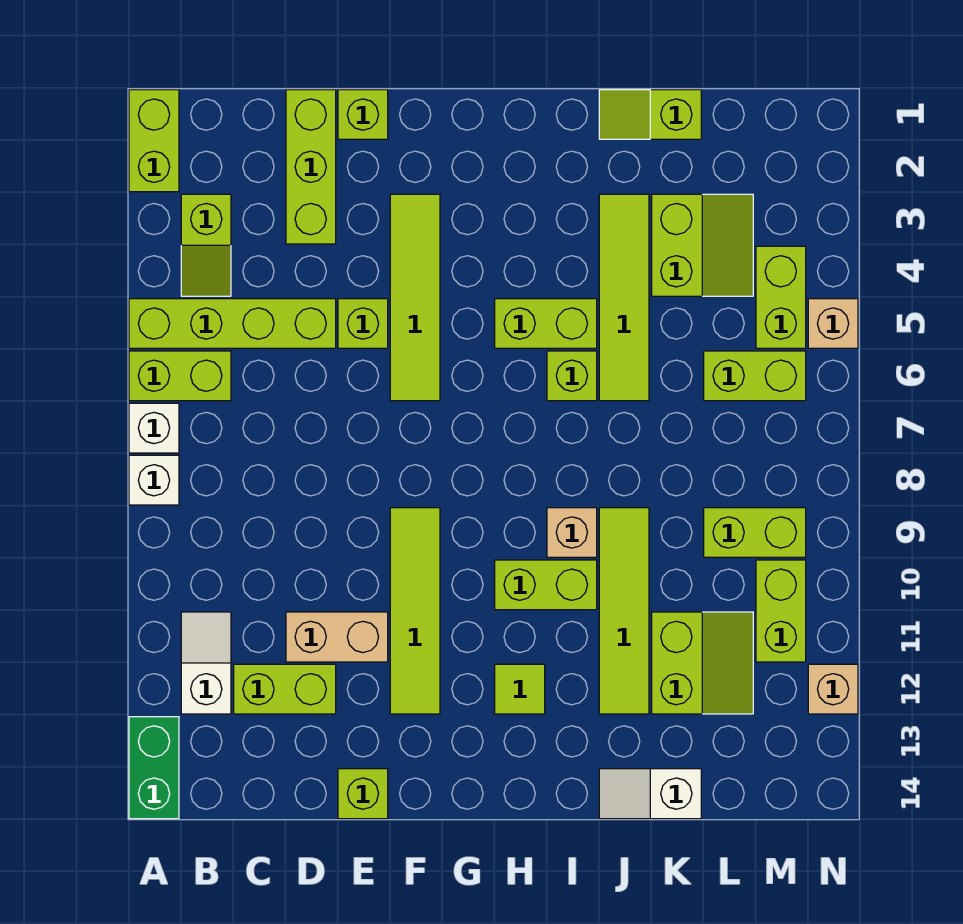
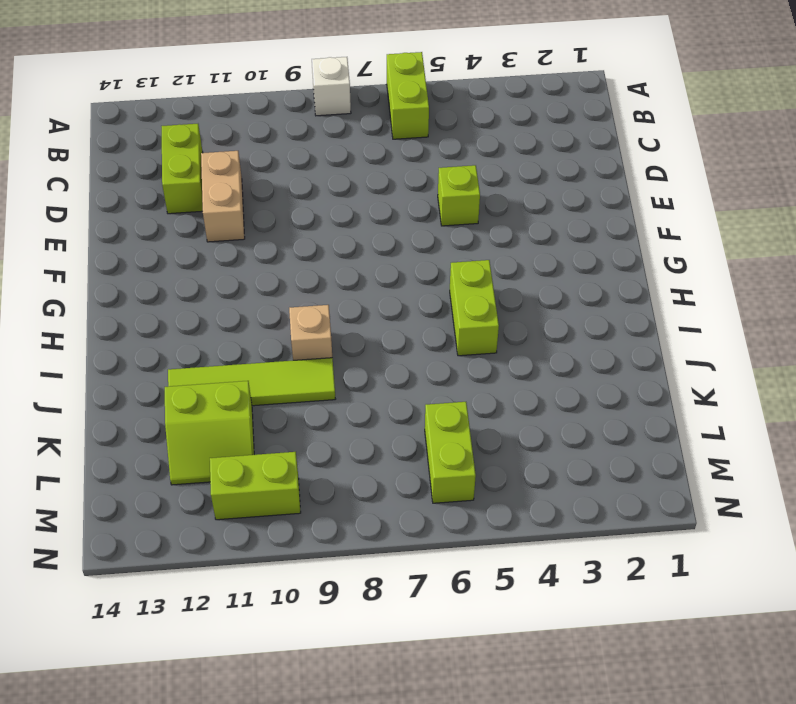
none -> lime brick A1:A2 level 1
none -> lime brick A5:D5 level 1
none -> white brick A7 level 1
none -> green brick A13:A14 level 1

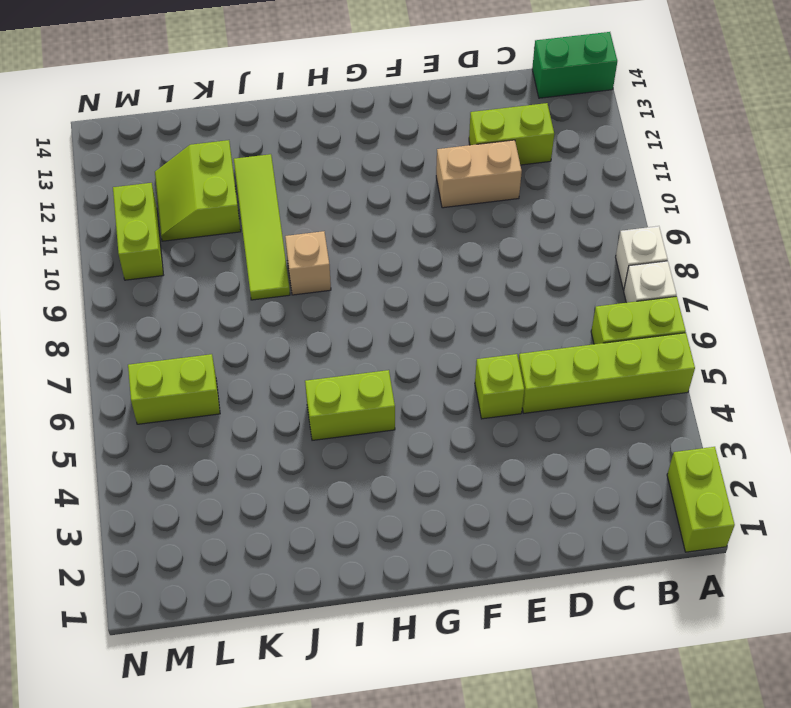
green brick A14:B14 level 1 -> green brick A13:A14 level 1
none -> lime slope B3:B4 level 1 top 3
none -> white slope B11:B12 level 1 top 12
none -> lime brick D1:D3 level 1
none -> lime brick E1 level 1

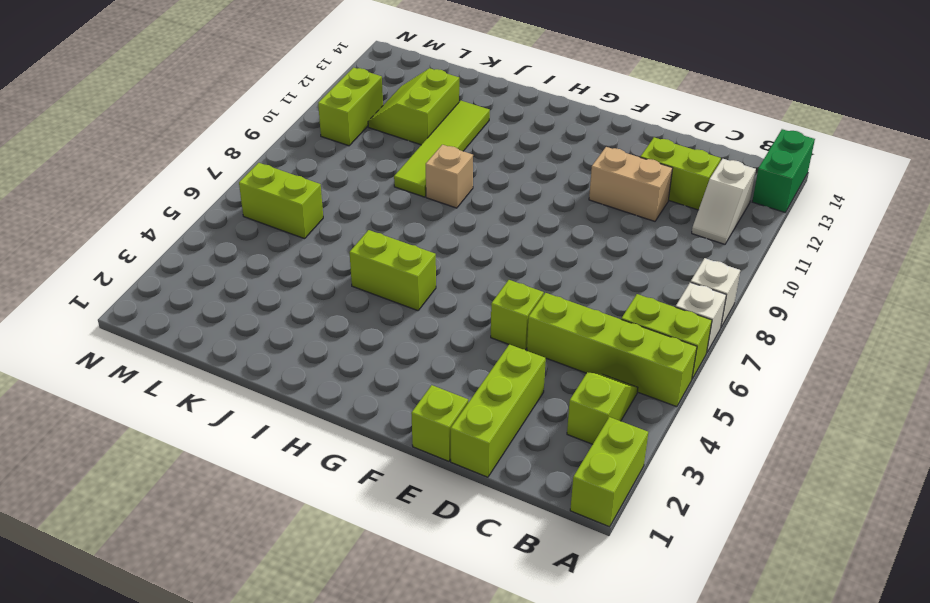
none -> lime brick E14 level 1
none -> lime tile F3:F6 level 1
none -> lime tile F9:F12 level 1
none -> lime brick H10:I10 level 1

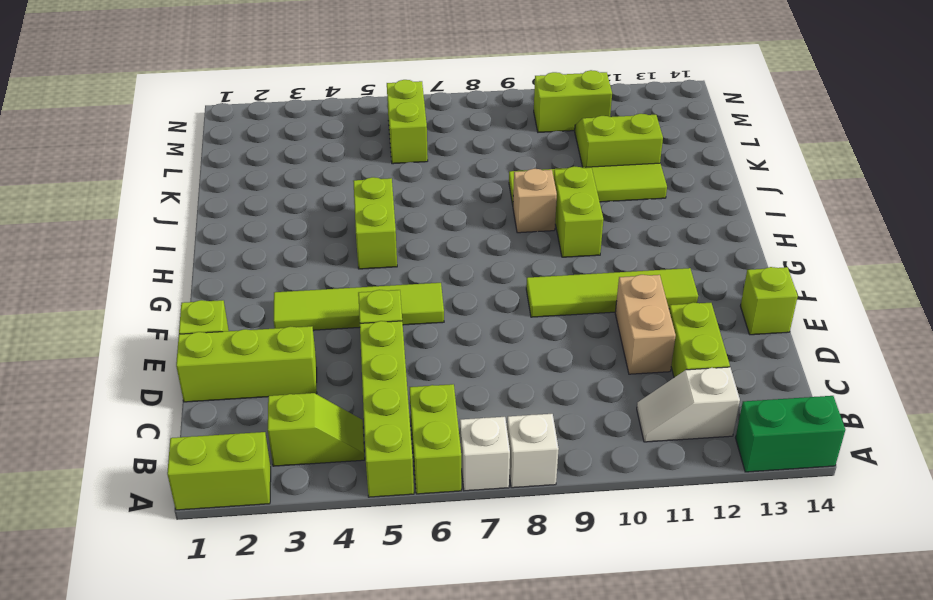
none -> lime tile H12 level 1
none -> lime brick I6 level 1
none -> lime slope J1:K1 level 1 top K
none -> lime tile J3:J6 level 1

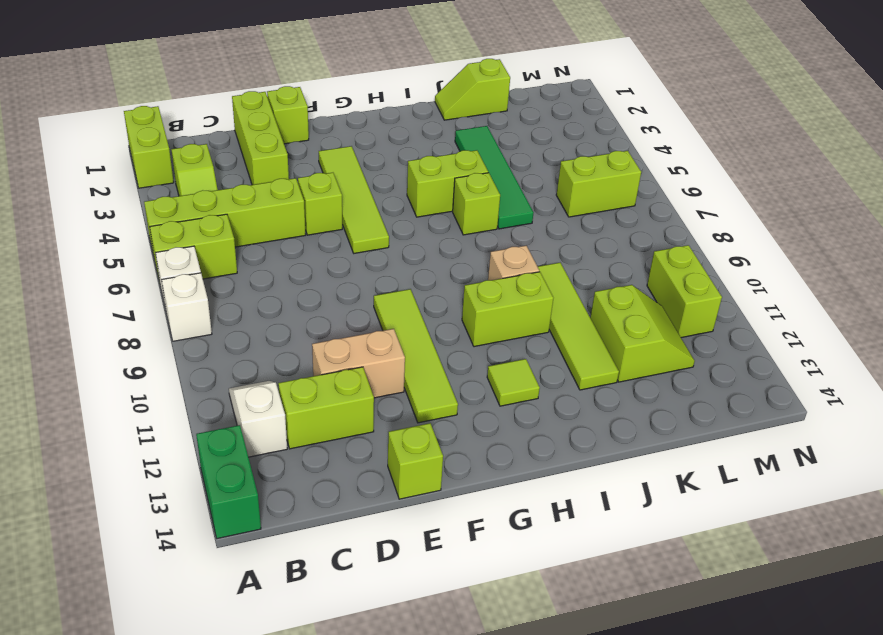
green tile J3:J6 level 1 -> lime tile J3:J6 level 1
none -> white slope J14:K14 level 1 top K
none -> lime slope K3:L4 level 1 top K
none -> lime brick L9:M9 level 1
none -> lime brick M4:M5 level 1

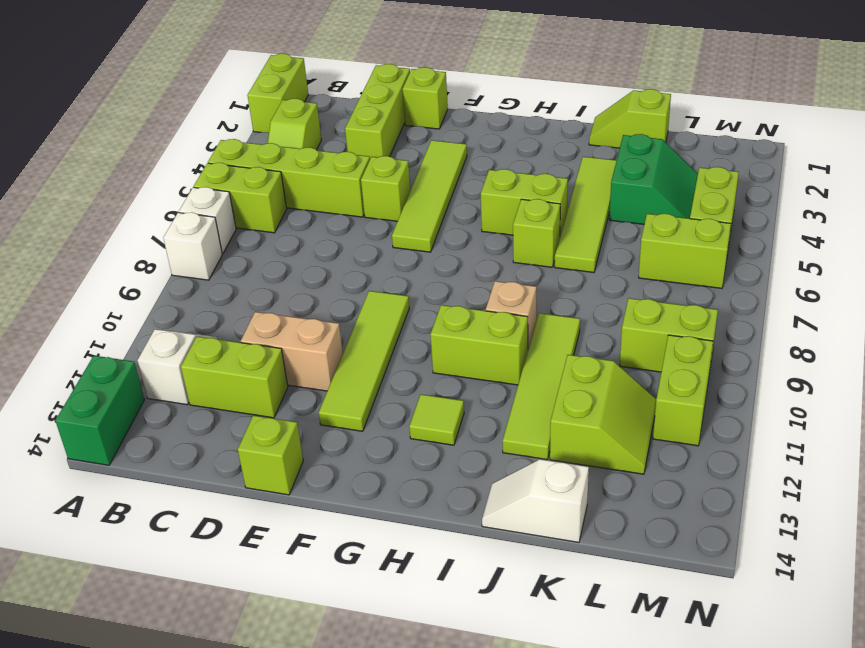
green slope K3:L4 level 1 top K -> lime slope K3:L4 level 1 top K
none -> tan brick N5 level 1
none -> tan brick N12 level 1

